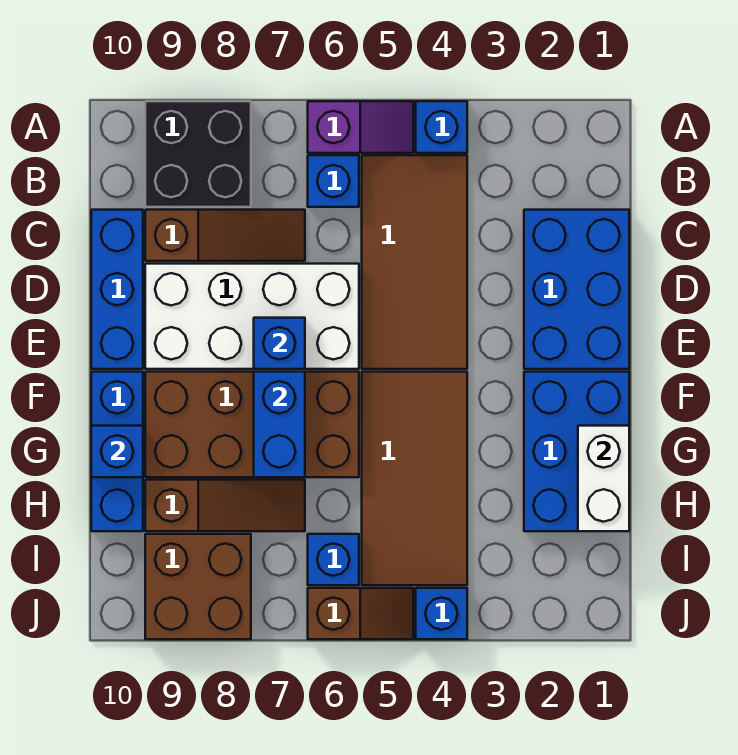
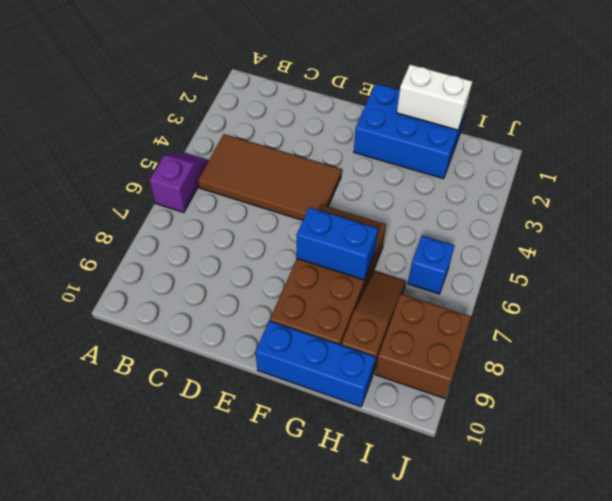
none -> blue brick A4 level 1
none -> black brick A8:B9 level 1
none -> blue brick B6 level 1

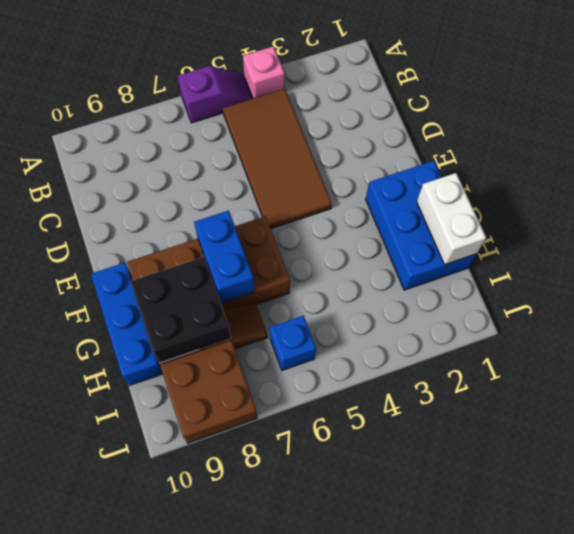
pink brick A4 level 1 -> blue brick A4 level 1
black brick G8:H9 level 2 -> black brick A8:B9 level 1
none -> blue brick B6 level 1
none -> blue brick C1:E2 level 1
none -> brown slope C7:C9 level 1 top 9

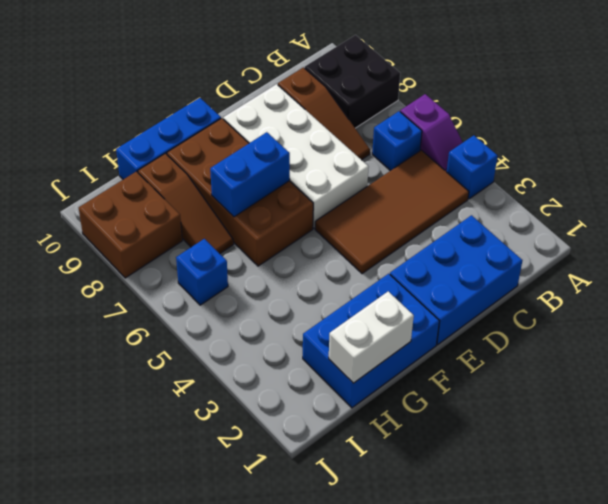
none -> blue brick C10:E10 level 1
none -> brown tile F4:I5 level 1
none -> blue brick J4 level 1

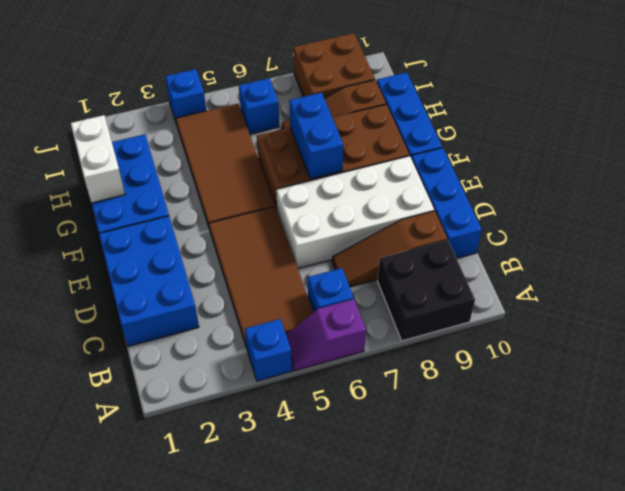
none -> brown slope J5:J6 level 1 top 6
none -> blue brick E7 level 2
none -> blue brick G10 level 2

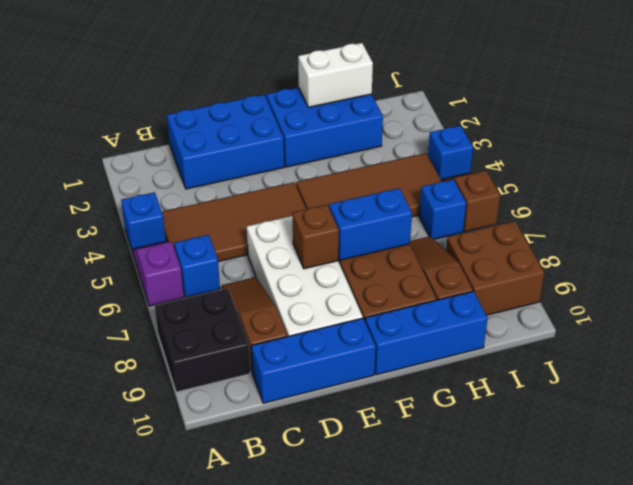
brown brick E7 level 2 -> blue brick E7 level 2
none -> blue brick G10 level 2

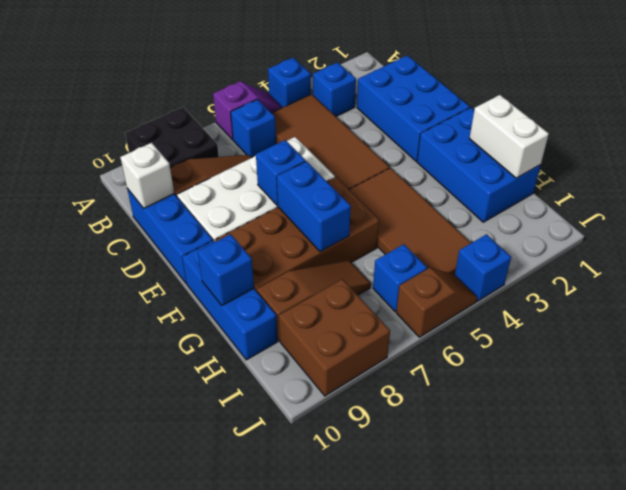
blue brick B3 level 1 -> none
white brick C10 level 2 -> none

